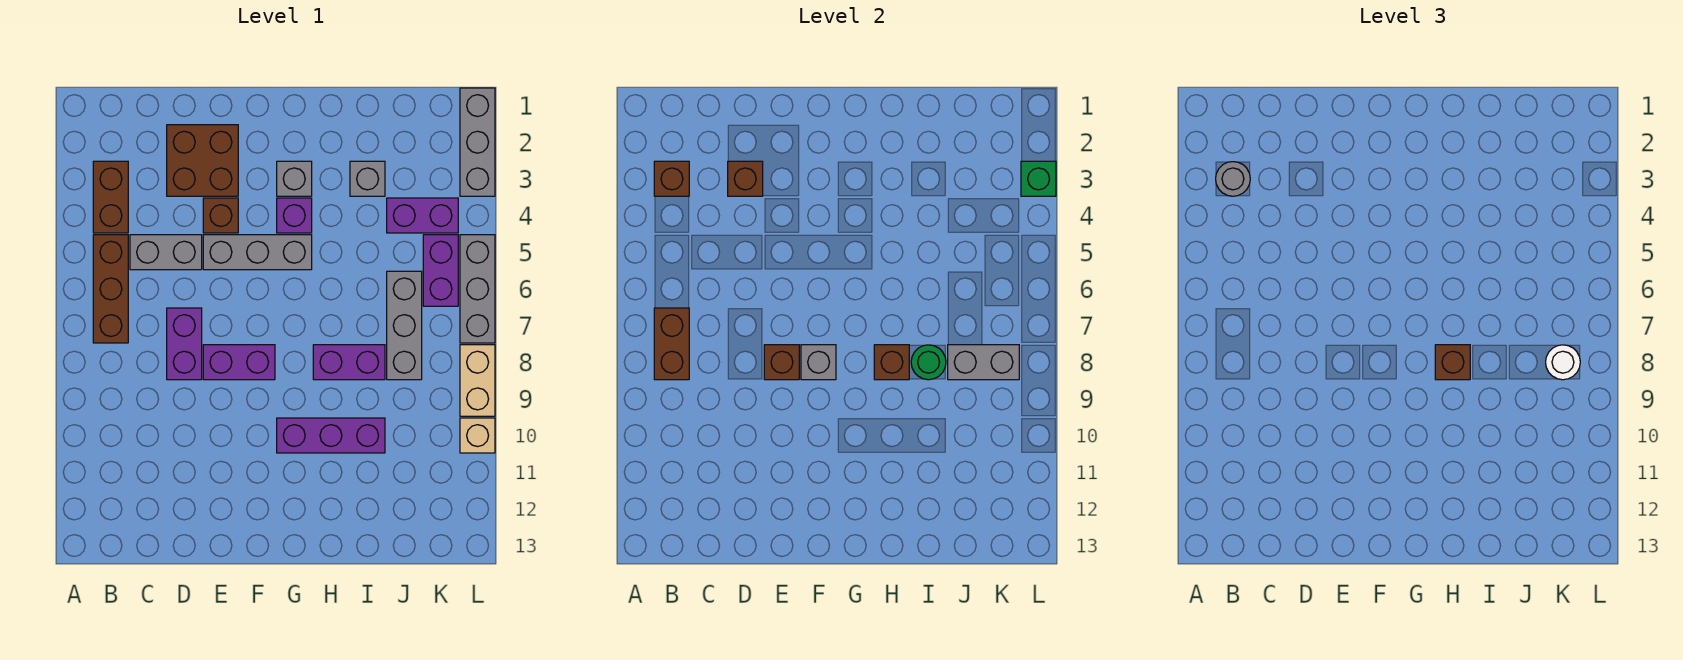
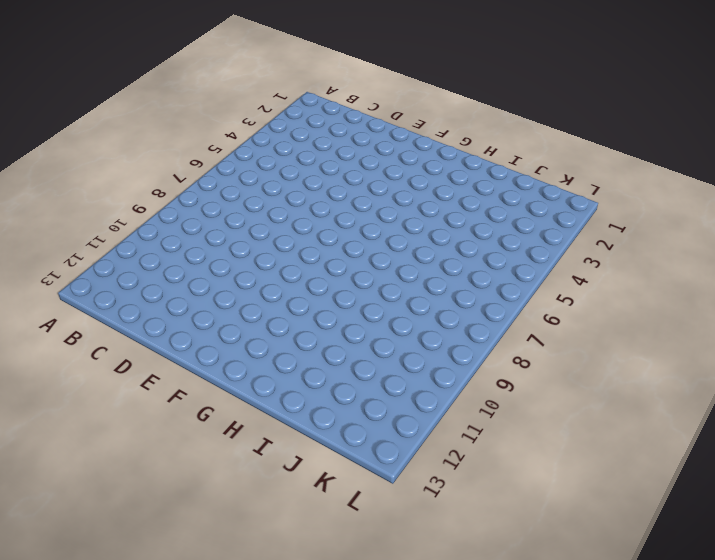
none -> brown brick B3:B4 level 1
none -> brown brick B5:B7 level 1
none -> grey brick C5:D5 level 1
none -> brown brick D2:E3 level 1

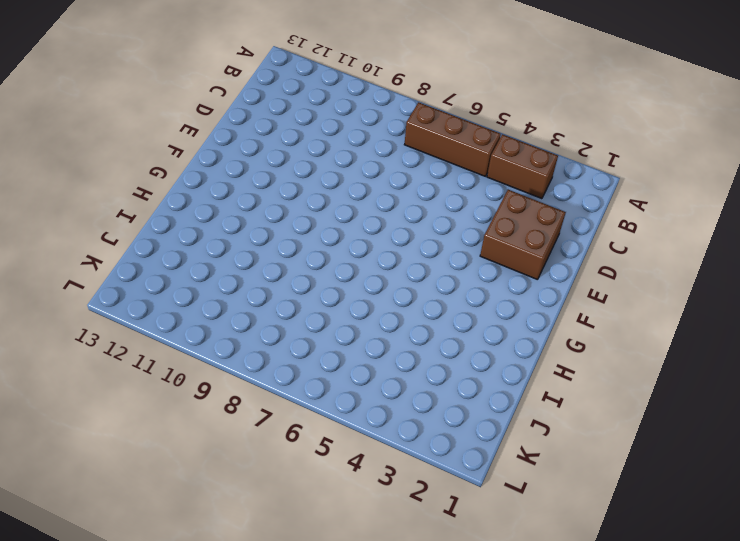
none -> grey brick C5:D5 level 1
none -> purple brick D7:D8 level 1
none -> brown brick E4 level 1
none -> grey brick E5:G5 level 1

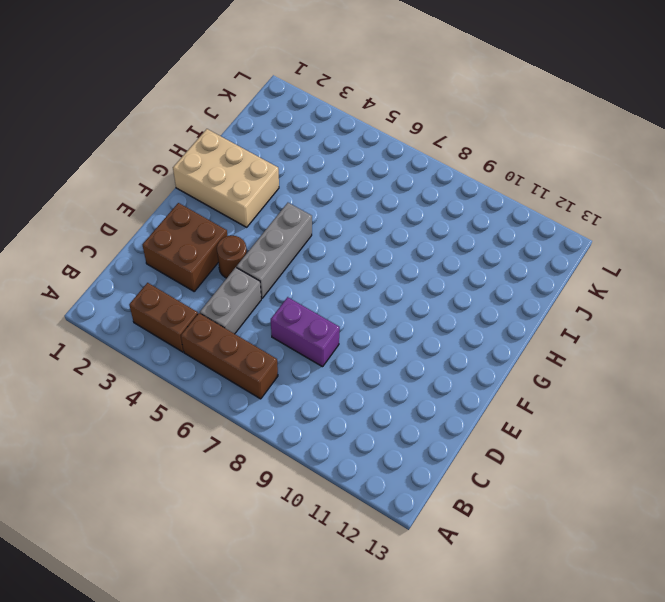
brown round brick E4 level 1 -> brown brick E4 level 1
tan brick G1:H3 level 1 -> grey brick G3 level 1
none -> purple brick E8:F8 level 1
none -> purple brick G4 level 1
none -> purple brick G10:I10 level 1
none -> purple brick H8:I8 level 1

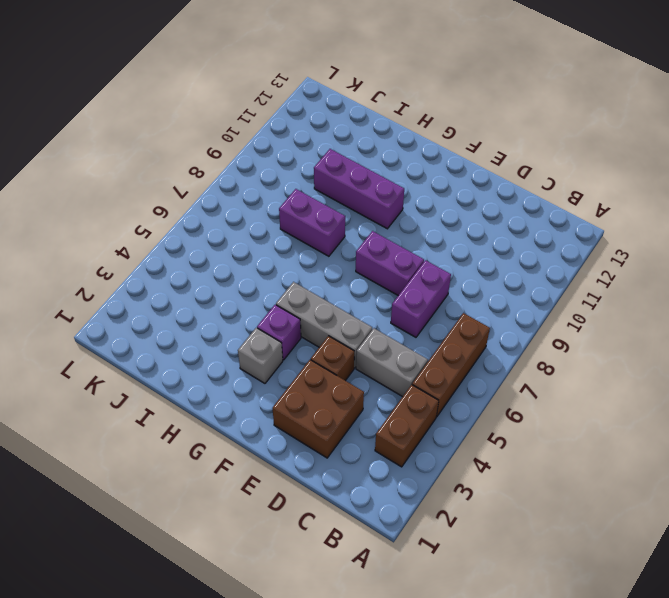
none -> grey brick I3 level 1
none -> purple brick J4:K4 level 1
none -> grey brick J6:J8 level 1
none -> purple brick K5:K6 level 1

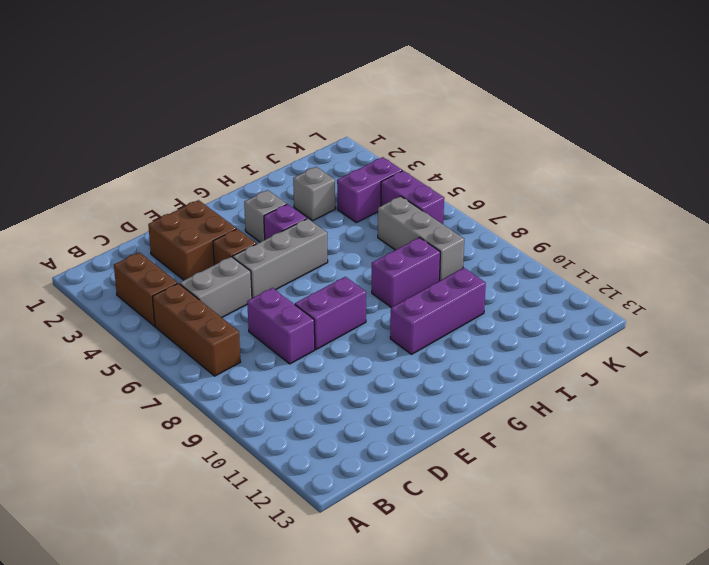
none -> grey brick L1:L3 level 1
none -> grey brick L5:L7 level 1
none -> tan brick L8:L9 level 1
none -> tan brick L10 level 1

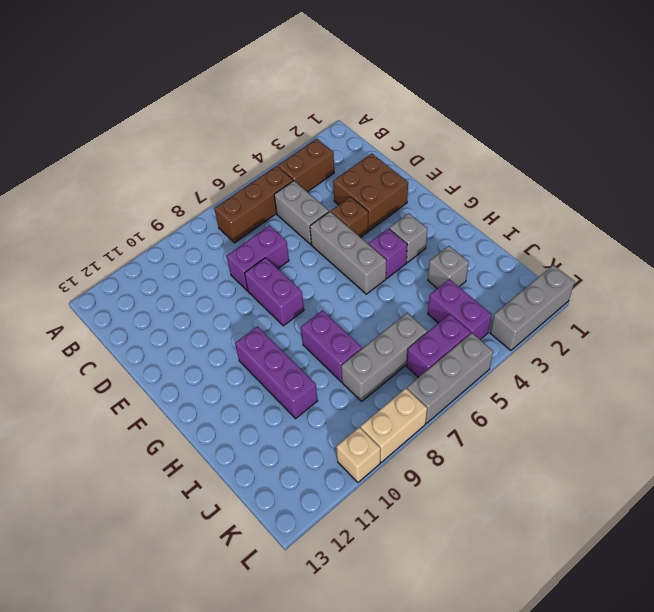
none -> brown brick B3 level 2
none -> brown brick B7:B8 level 2
none -> brown brick D3 level 2
none -> brown brick E8 level 2

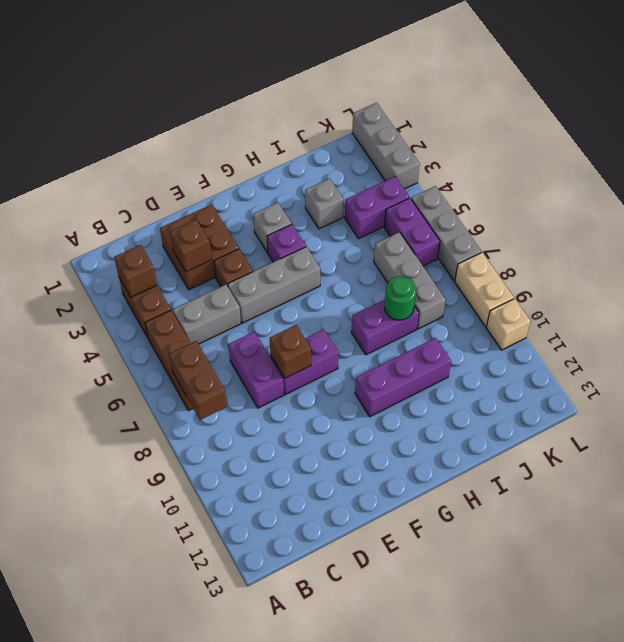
none -> grey brick F8 level 2
none -> brown brick H8 level 2
none -> grey brick J8:K8 level 2
none -> green brick L3 level 2

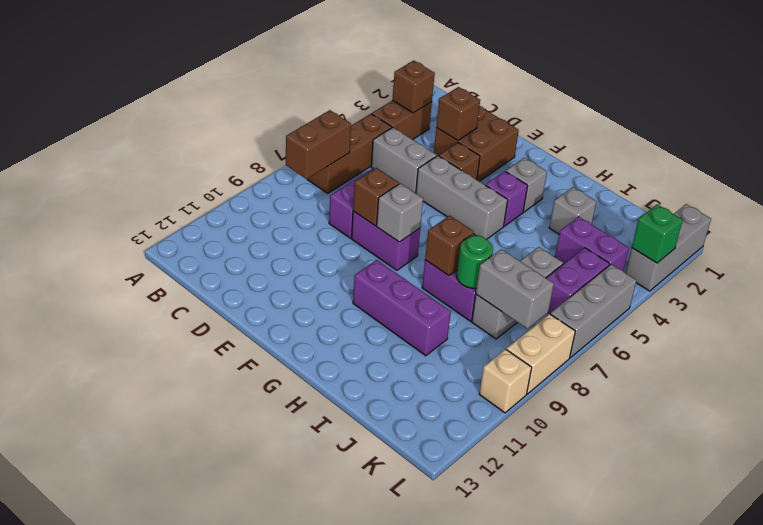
none -> grey round brick B3 level 3
none -> brown brick H8 level 3
none -> white round brick K8 level 3

